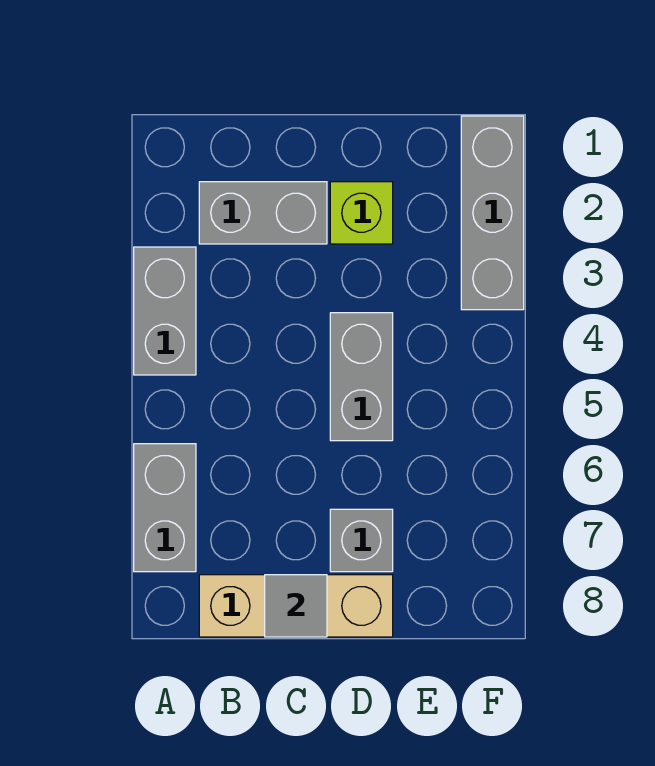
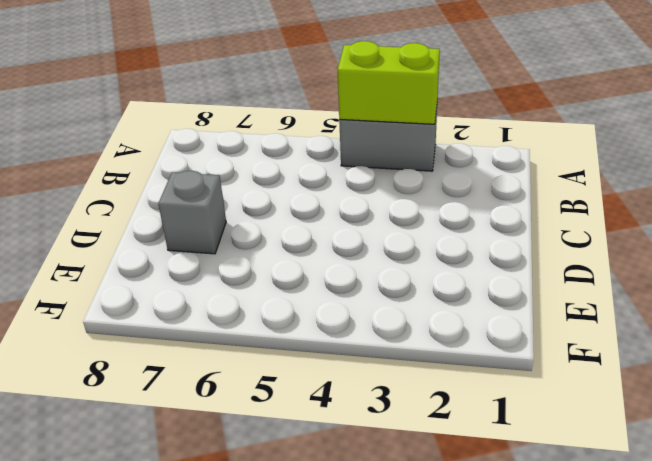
lime brick A3:A4 level 2 -> none
none -> grey brick A6:A7 level 1
none -> grey brick B2:C2 level 1

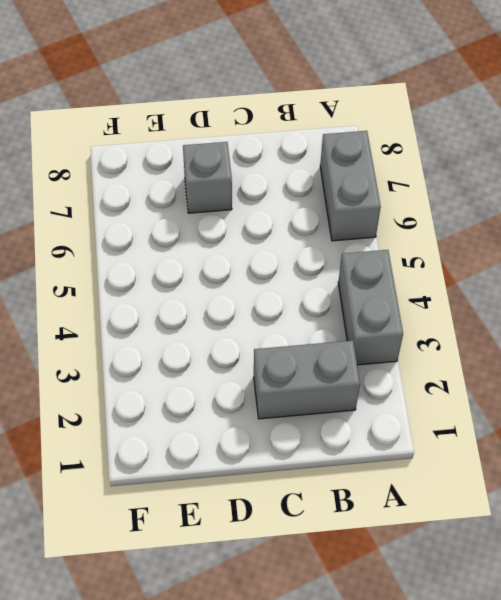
none -> tan brick B8:D8 level 1
none -> lime brick D2 level 1

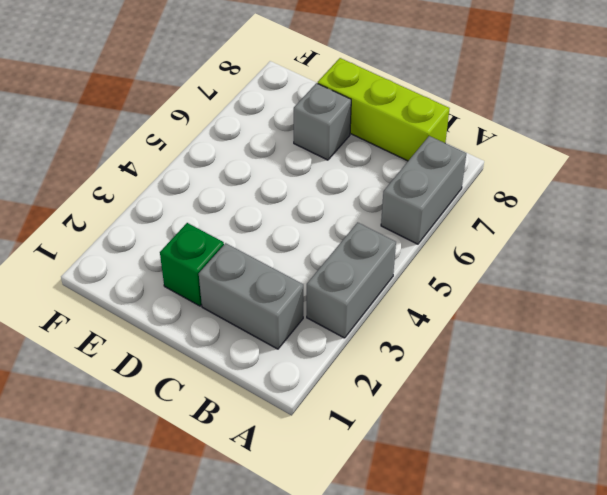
lime brick B8:D8 level 1 -> tan brick B8:D8 level 1
green brick D2 level 1 -> lime brick D2 level 1
none -> grey brick D4:D5 level 1
none -> grey brick F1:F3 level 1

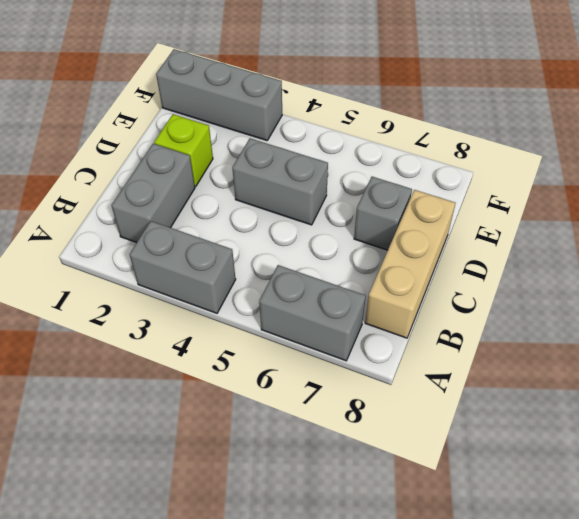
none -> grey tile C8 level 2

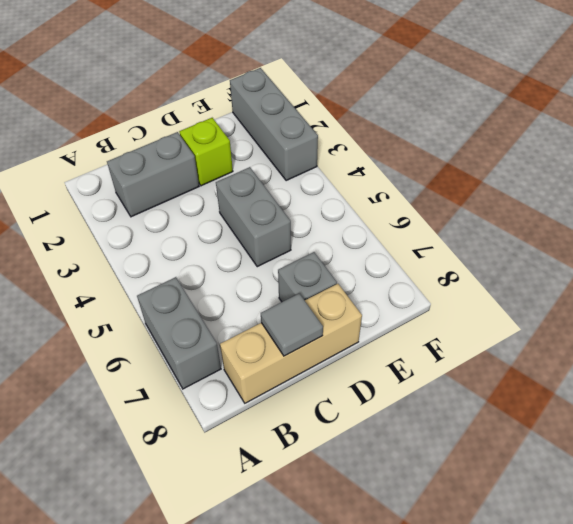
none -> grey brick A3:A4 level 1

